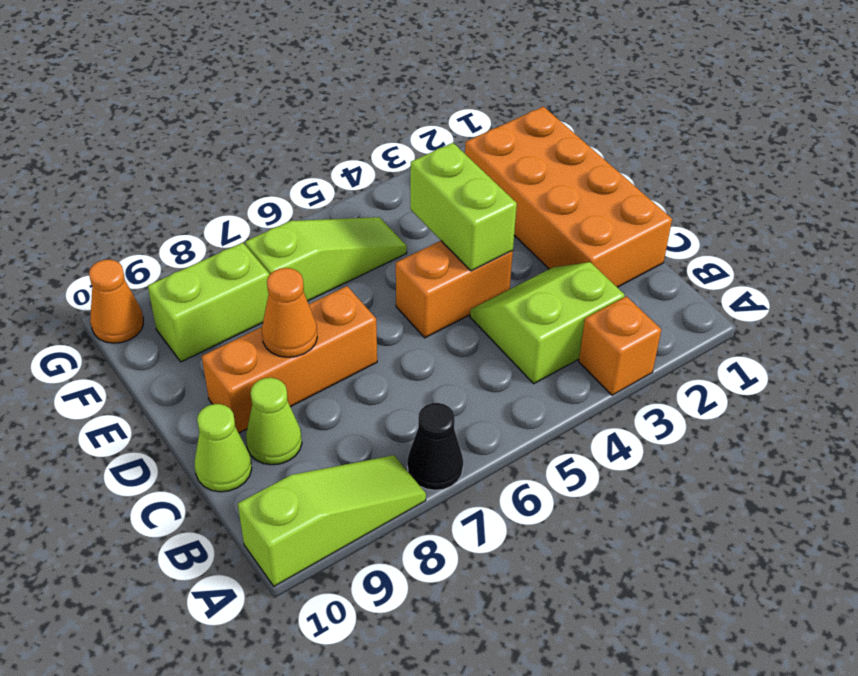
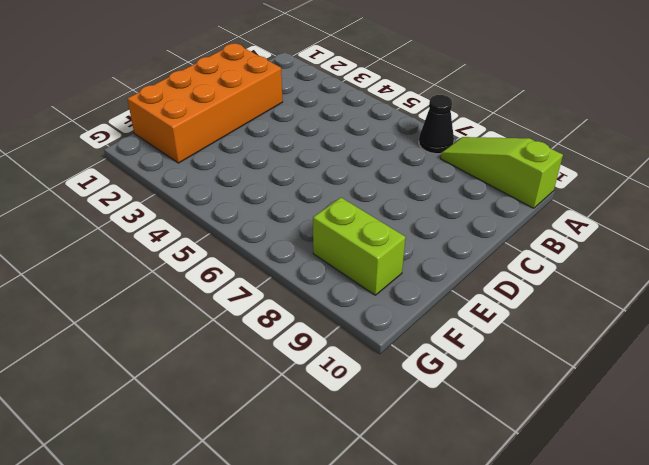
none -> orange brick A3 level 1
none -> lime slope B3:C4 level 1 top B
none -> lime cone C9 level 1

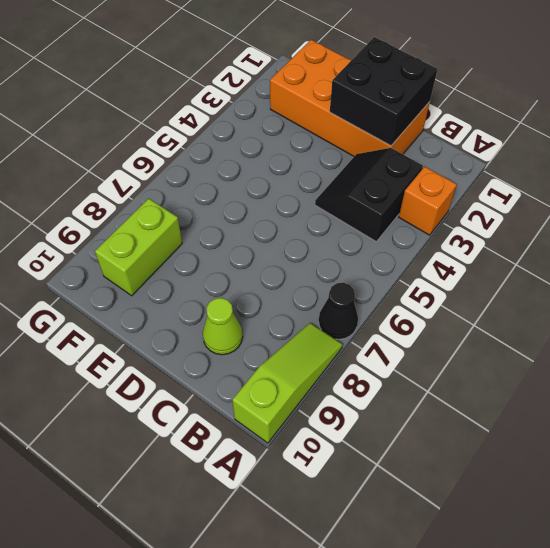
black slope B3:C4 level 1 top B -> lime slope B3:C4 level 1 top B
black brick C1:D2 level 2 -> none
none -> lime cone C10 level 1
none -> orange brick D4:D5 level 1
none -> orange brick D7:D9 level 1

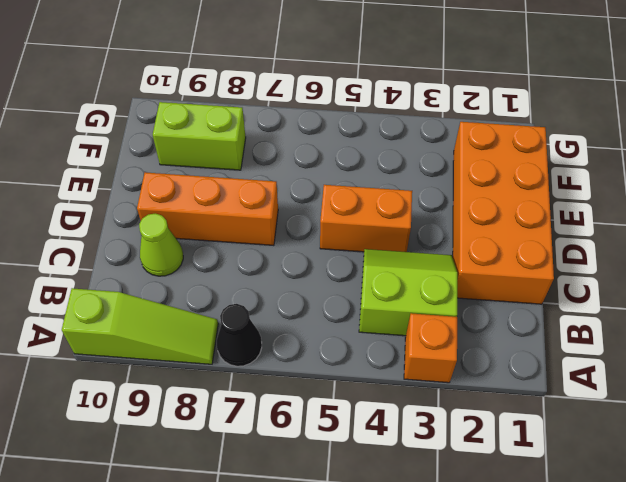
none -> lime cone C10 level 1
none -> lime slope F5:F7 level 1 top 7
none -> orange cone G10 level 1

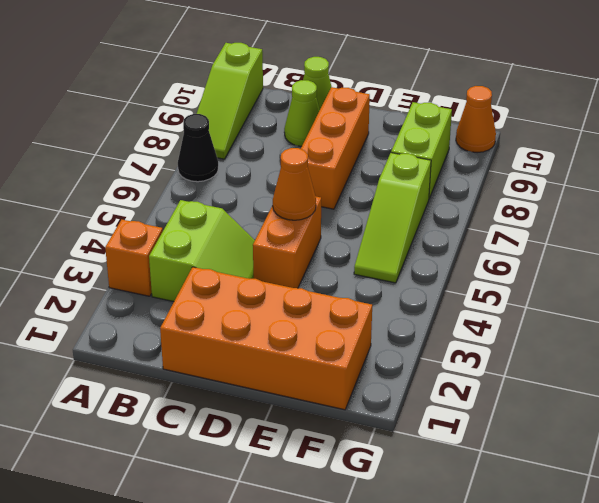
orange cone D5 level 2 -> orange cone D8 level 2
none -> lime brick D4:E4 level 2

